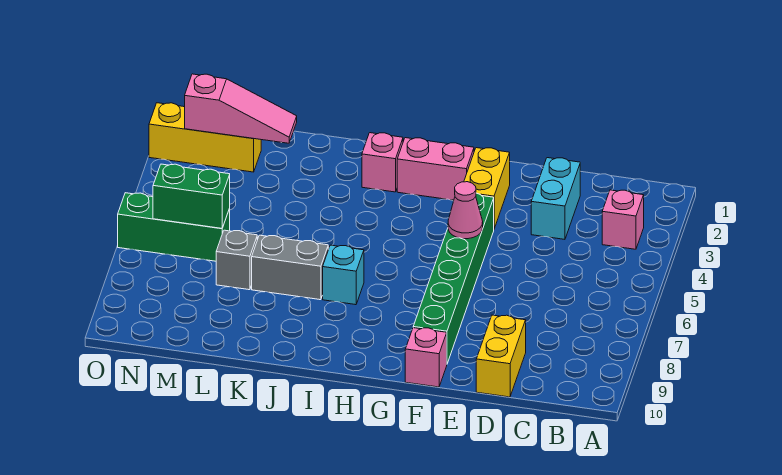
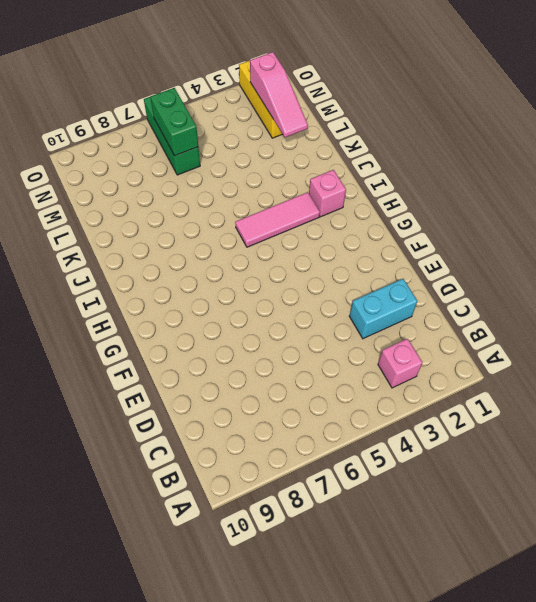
pink tile I3:I5 level 1 -> none
none -> yellow brick D9:D10 level 1
none -> yellow brick F2:F3 level 1
none -> green brick F4:F9 level 1

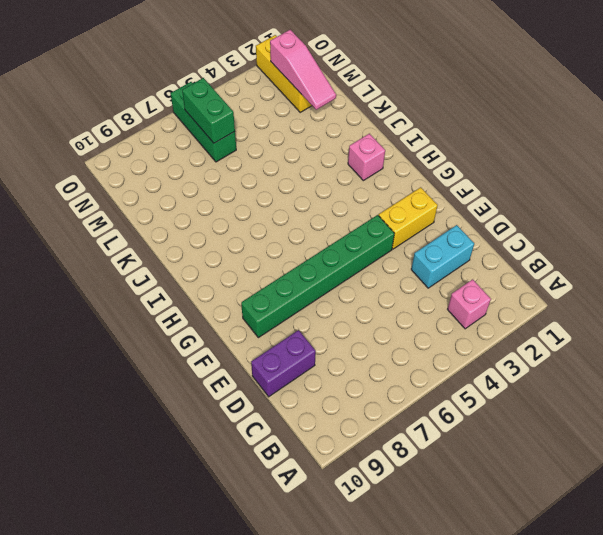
purple brick D9:D10 level 1 -> yellow brick D9:D10 level 1
none -> pink brick F10 level 1
none -> pink brick G2:H2 level 1
none -> cyan brick I7 level 1

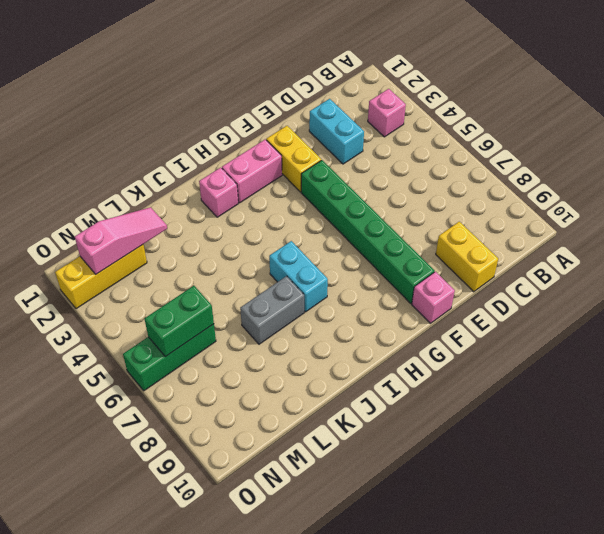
cyan brick I6:I7 level 1 -> cyan brick I7 level 1
none -> grey brick L7 level 1
none -> pink cone F5 level 2

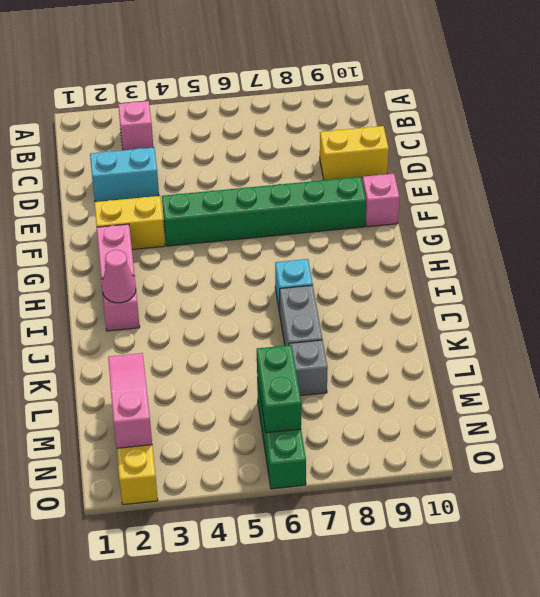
pink cone I2 level 2 -> pink cone F5 level 2

